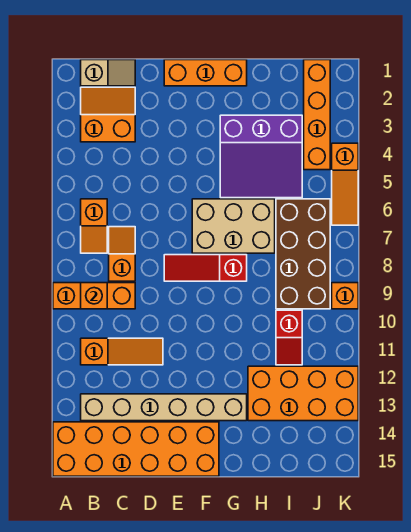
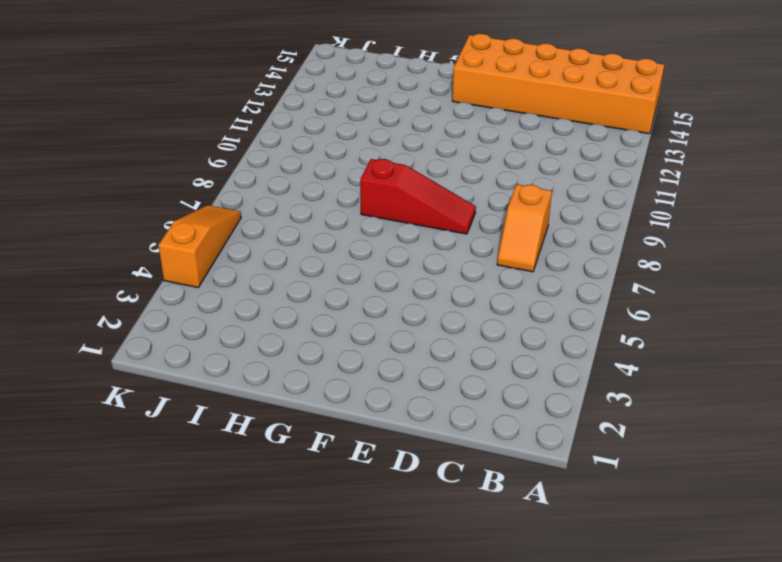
none -> orange brick A9:C9 level 1
none -> tan slope B1:C1 level 1 top B
none -> orange slope B2:C3 level 1 top 3

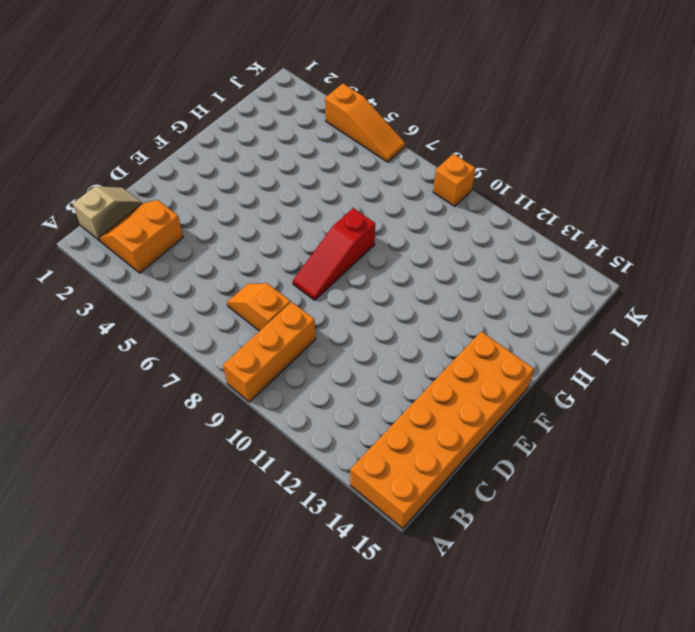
none -> orange slope B6:B7 level 1 top 6
none -> orange slope B11:D11 level 1 top B
none -> tan brick B13:G13 level 1

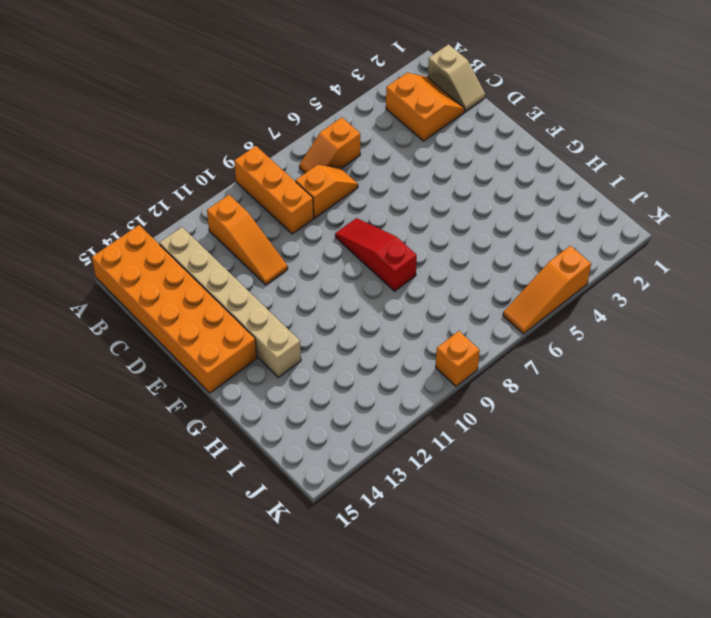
none -> orange brick E1:G1 level 1
none -> tan brick F6:H7 level 1
none -> purple slope G3:I5 level 1 top 3

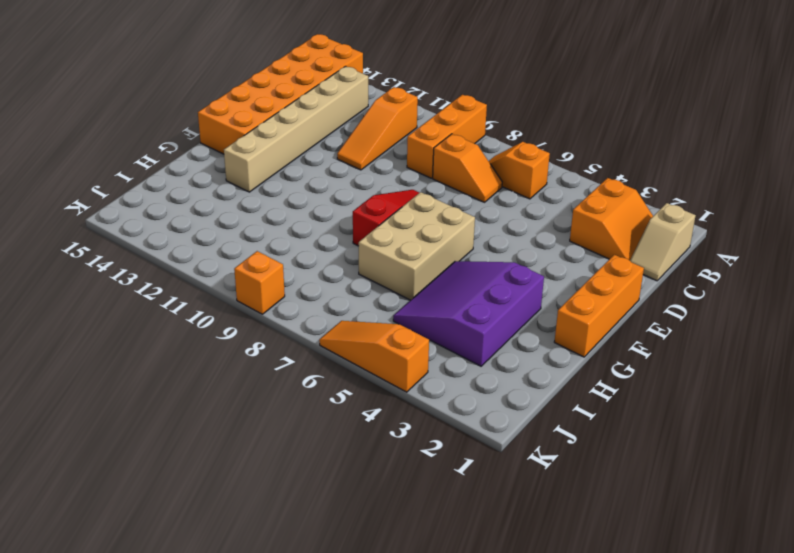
none -> orange brick H12:K13 level 1
none -> brown brick I6:J9 level 1
none -> red slope I10:I11 level 1 top 10

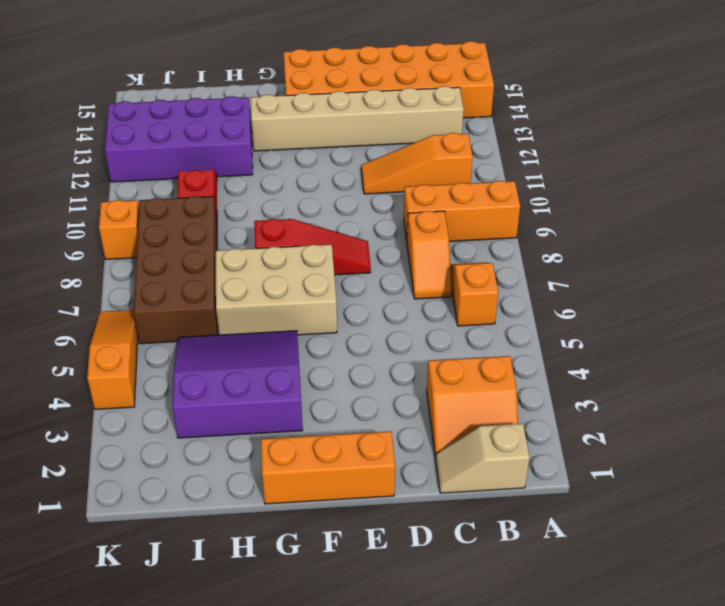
purple brick H12:K13 level 1 -> orange brick H12:K13 level 1
none -> orange brick J1:J4 level 1
none -> orange brick B9 level 2

